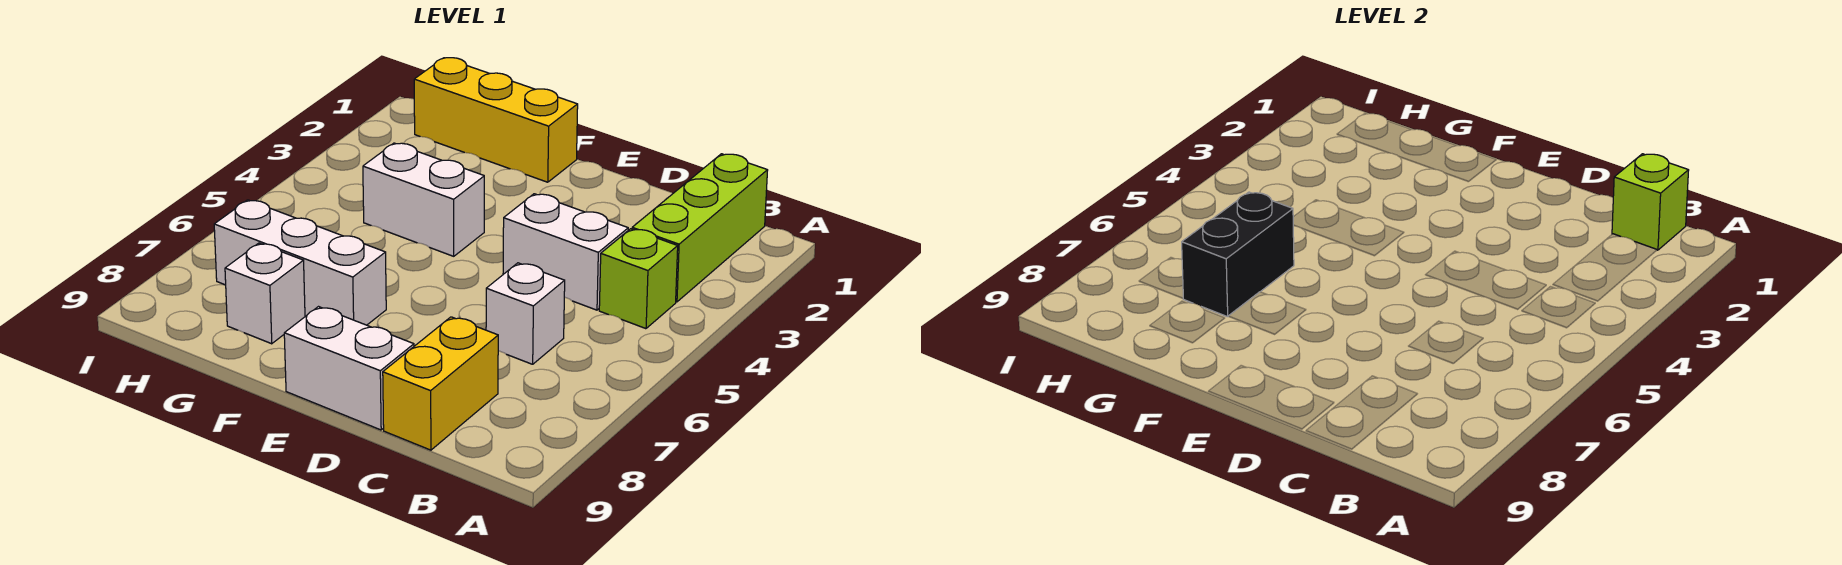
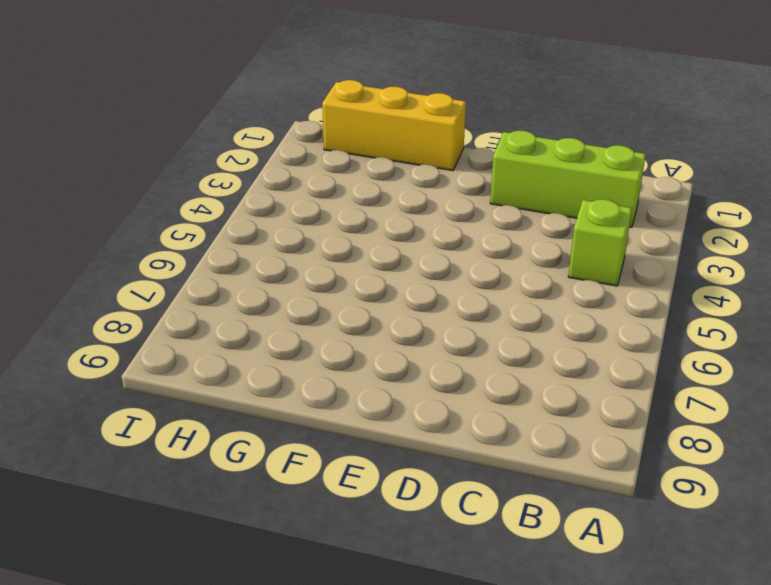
lime brick B2:D2 level 1 -> lime brick B1:B3 level 1
none -> white brick C4:D4 level 1
none -> white brick C6 level 1
none -> yellow brick C8:C9 level 1

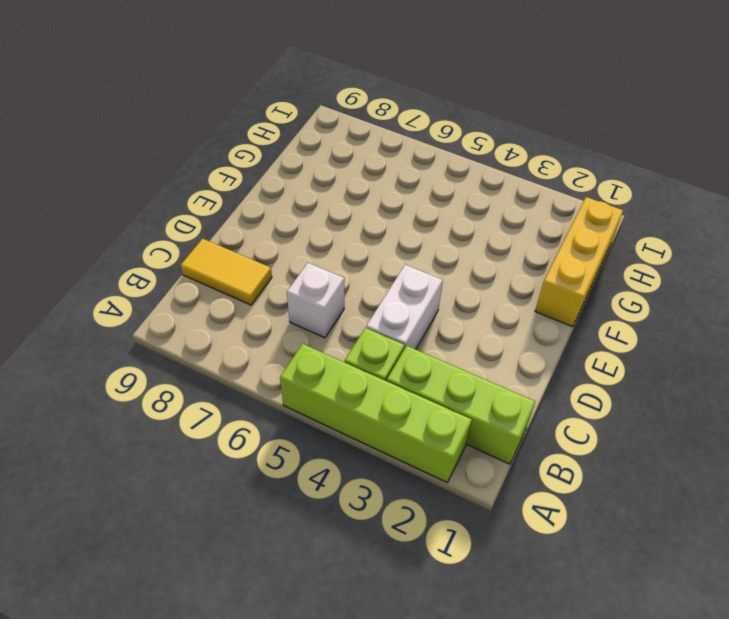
lime brick A2:A5 level 1 -> none
yellow tile C8:C9 level 1 -> yellow brick C8:C9 level 1
none -> white brick D9:E9 level 1
none -> white brick F4:G4 level 1
none -> white brick F7:H7 level 1

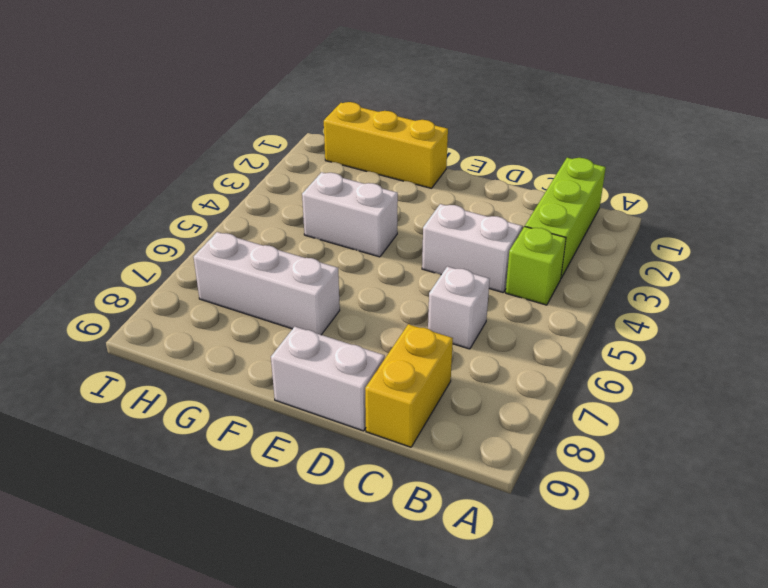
none -> white brick G8 level 1
none -> lime brick B1 level 2
none -> black brick G6:G7 level 2

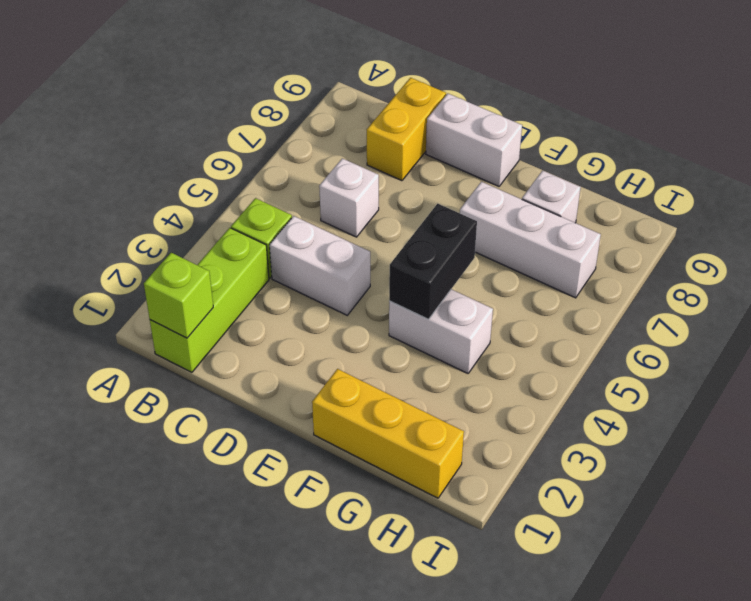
black brick F4:F5 level 2 -> black brick G6:G7 level 2

